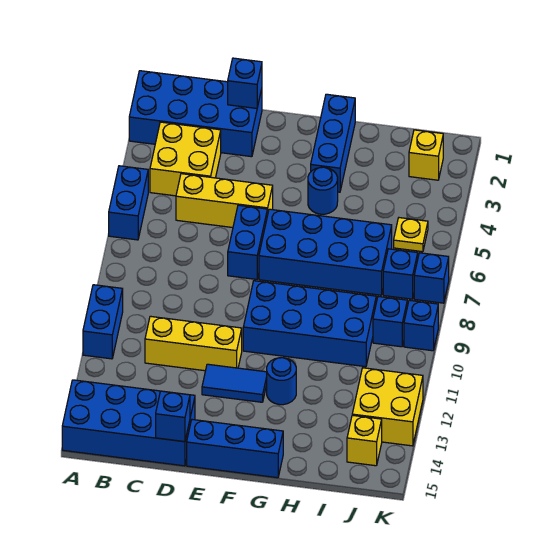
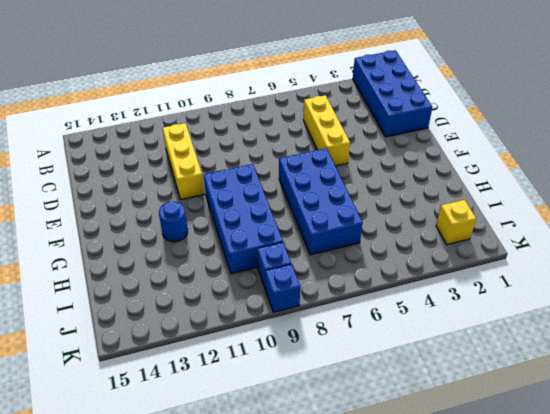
none -> blue brick A5:A6 level 1
none -> blue brick A10:A11 level 1
none -> blue brick A14:D15 level 1

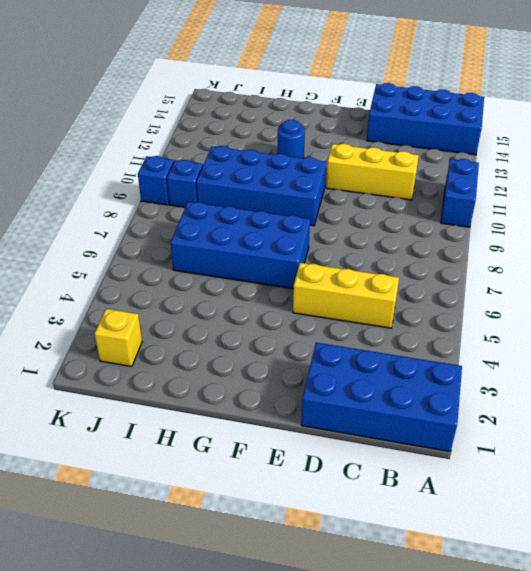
none -> blue brick A5:A6 level 1
none -> yellow brick B3:C4 level 1
none -> blue brick E6:E7 level 1

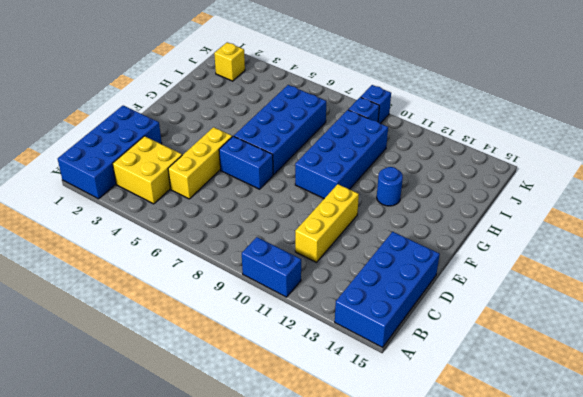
none -> blue brick A5:A6 level 1
none -> blue tile E12:F12 level 1
none -> blue brick E15:G15 level 1

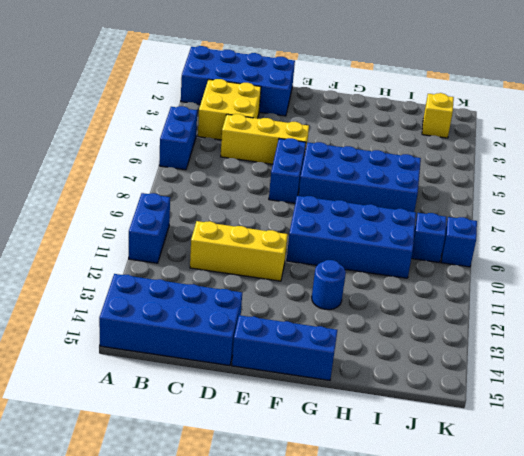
none -> blue tile E12:F12 level 1
none -> blue brick G1:G3 level 1
none -> blue round brick G4 level 1

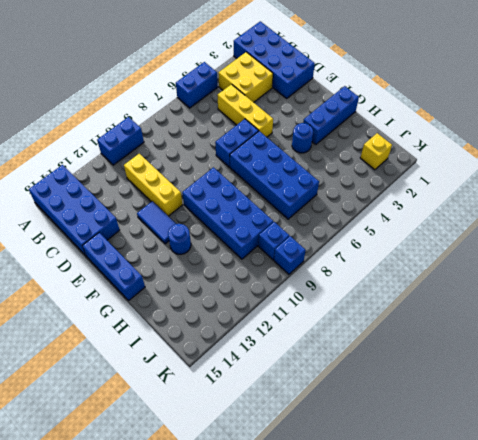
none -> yellow plate J5 level 1
none -> blue brick J7 level 1
none -> yellow brick J12:K13 level 1

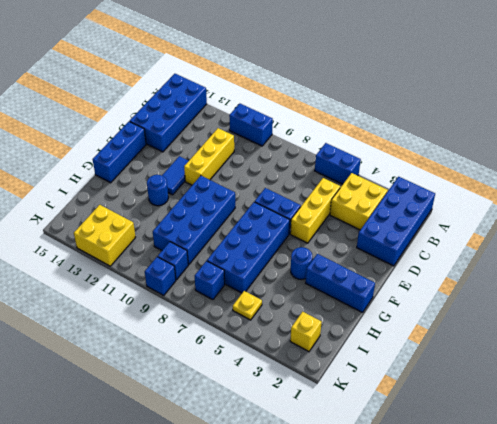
none -> yellow brick J14 level 1
none -> blue brick K7 level 1
none -> blue brick D1 level 2

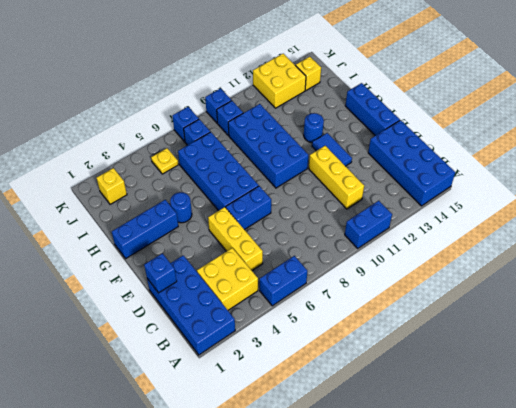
none -> blue brick D15 level 2

